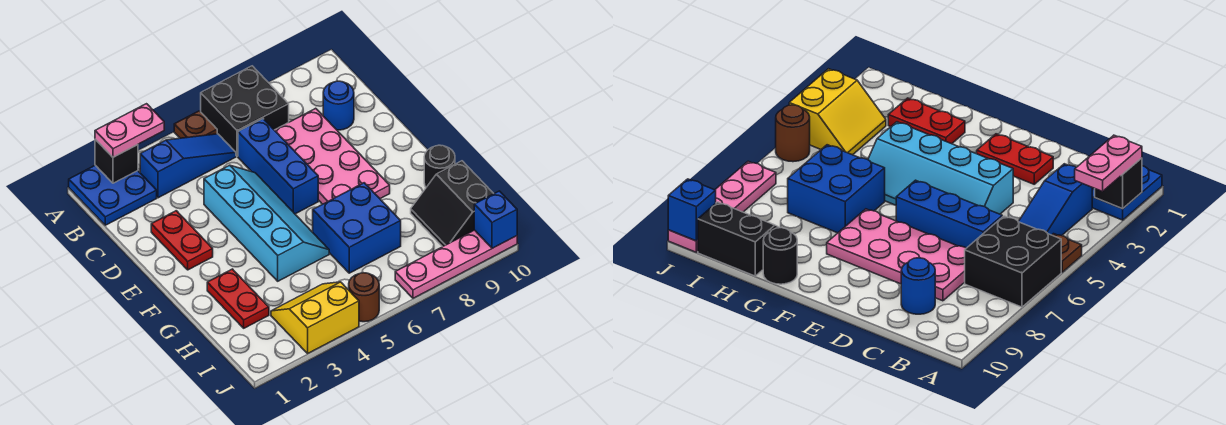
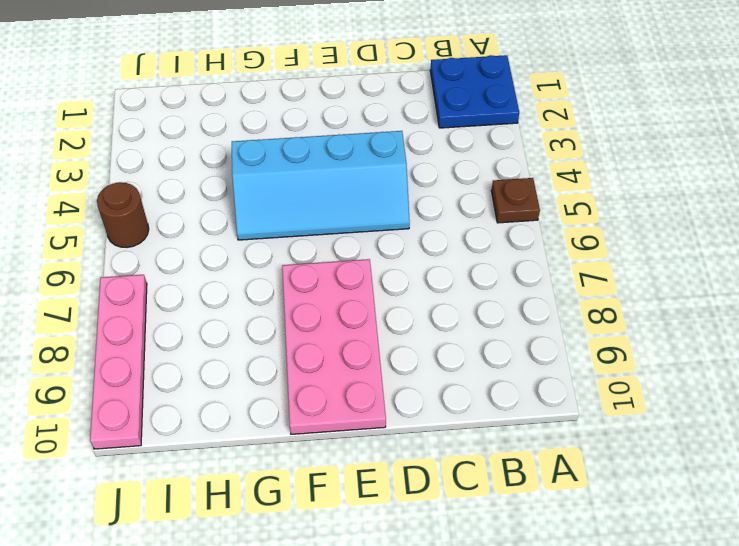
pink plate E7:F10 level 1 -> pink plate C7:F8 level 1
none -> black brick A6:B7 level 1
none -> blue slope B3:B5 level 1 top 3
none -> blue brick C6:E6 level 1

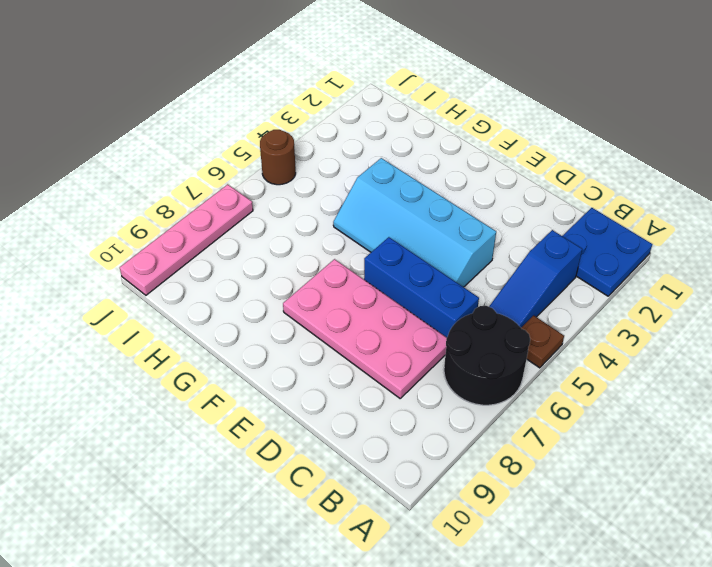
black round brick A6:B7 level 1 -> black brick A6:B7 level 1
none -> blue round brick C9 level 1
none -> red plate D2:E2 level 1
none -> red plate G2:H2 level 1

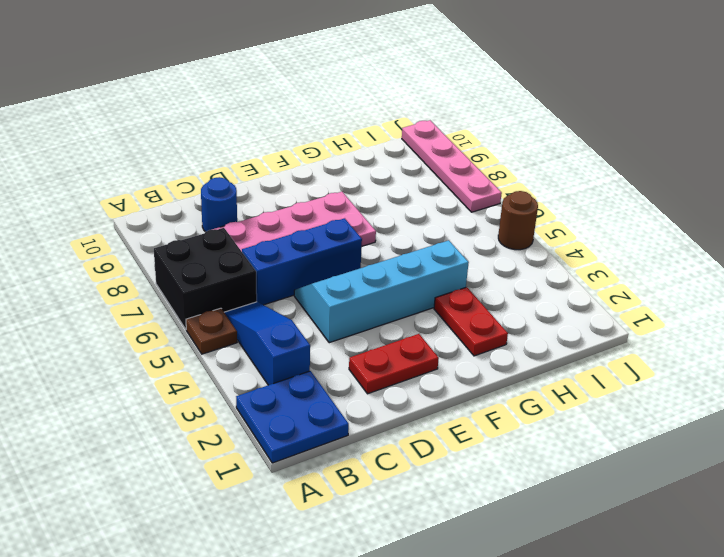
red plate G2:G3 level 1 -> red plate G2:H2 level 1
none -> blue brick G6:H7 level 1
none -> black round brick G10 level 1
none -> black slope H9:I10 level 1 top 10

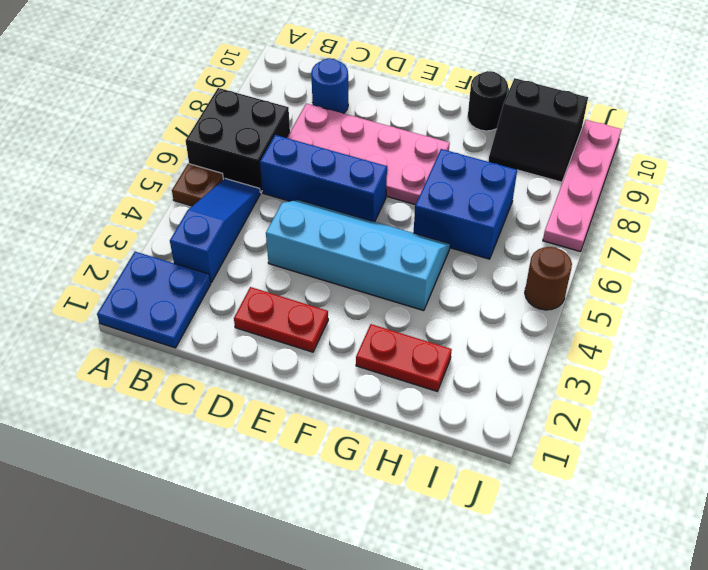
none -> yellow slope I3:J4 level 1 top J
none -> black brick A2 level 2
none -> blue brick J10 level 2

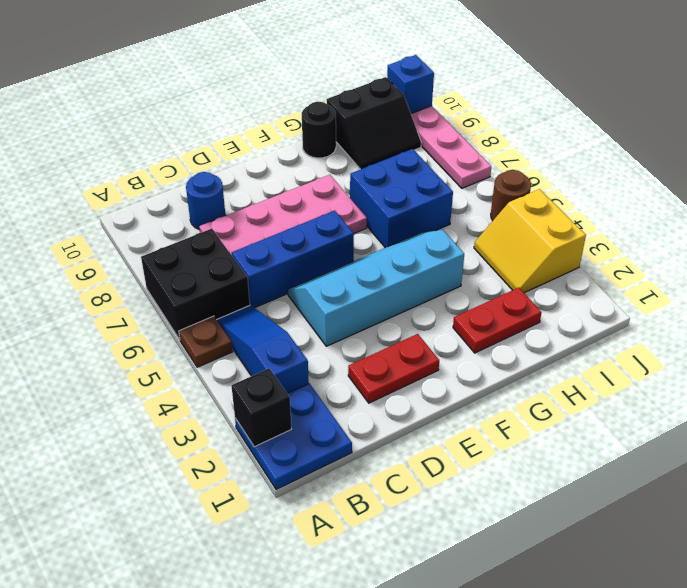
none -> pink plate A2:A3 level 3

